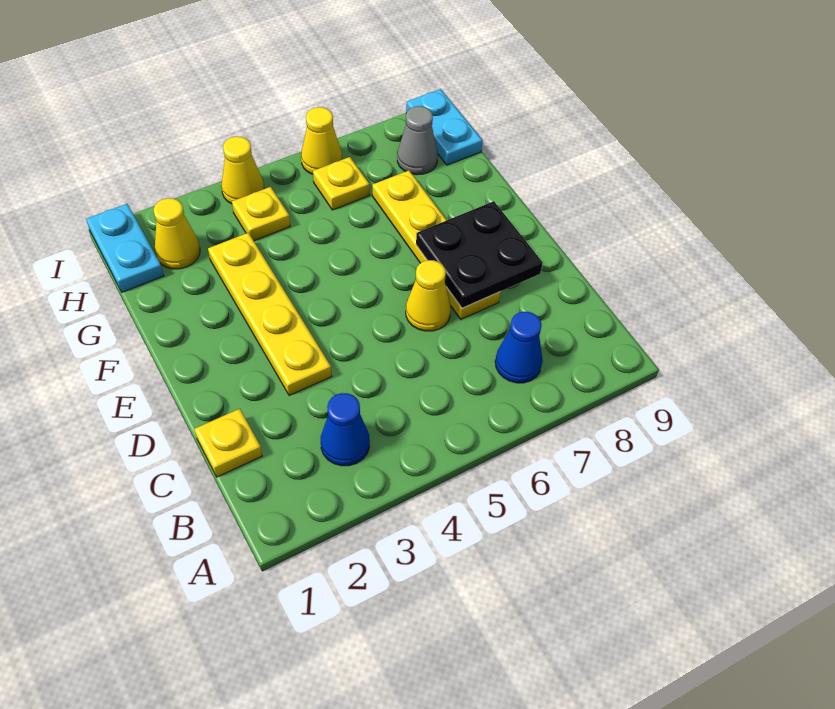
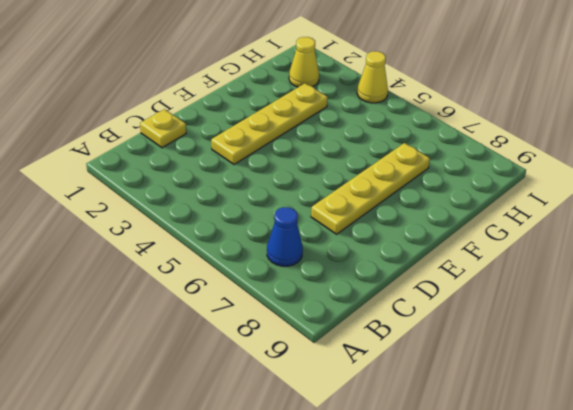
none -> blue cone B3 level 1
none -> yellow cone D6 level 1
none -> cyan plate H1:I1 level 1

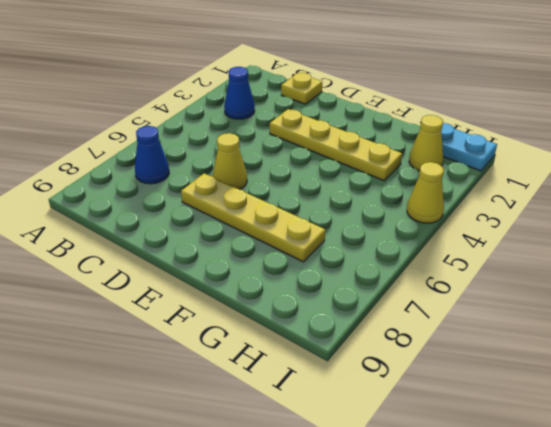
none -> yellow plate H4 level 1
none -> yellow plate H6 level 1
none -> grey cone H8 level 1

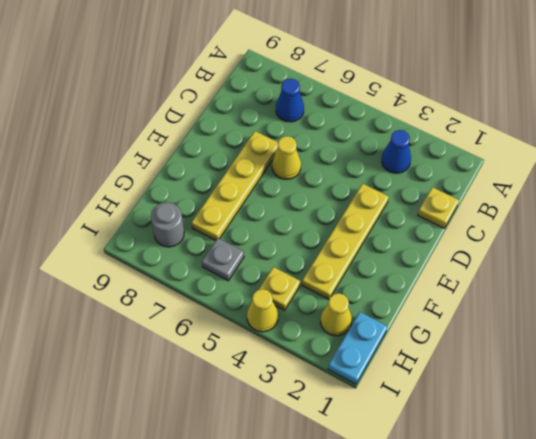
grey plate H6 level 1 -> yellow plate H6 level 1
grey round brick H8 level 1 -> grey cone H8 level 1
none -> cyan plate H9:I9 level 1
none -> yellow cone I6 level 1
none -> black plate D7:E8 level 2

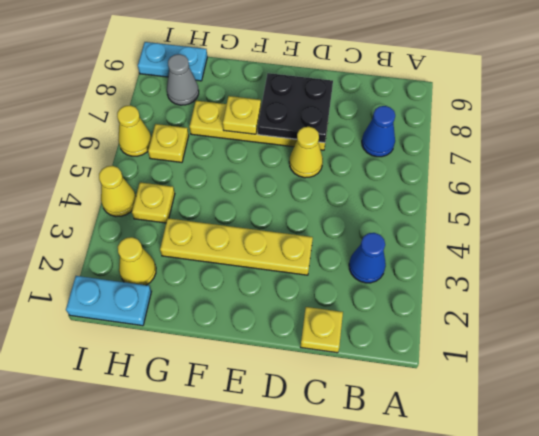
yellow plate F7 level 2 -> none

